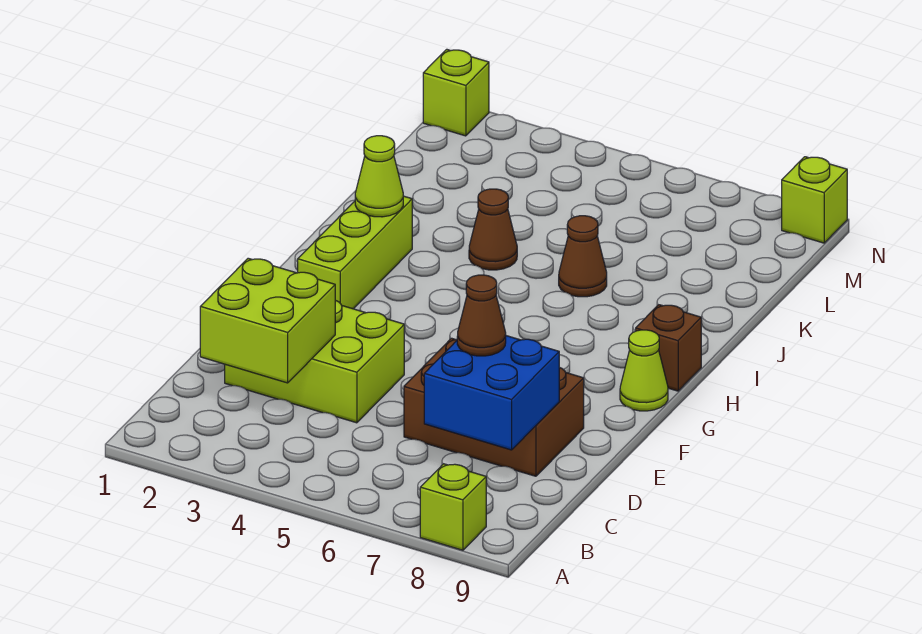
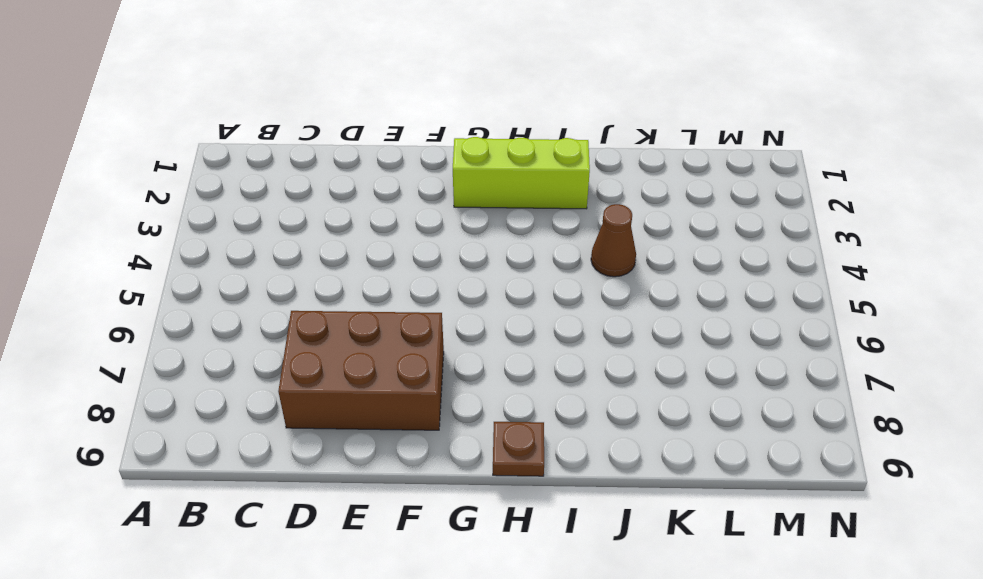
brown brick D7:F8 level 1 -> brown brick D6:E8 level 1
brown plate H9 level 1 -> brown brick H9 level 1
none -> lime brick A8 level 1
none -> lime brick D2:E4 level 1
none -> lime cone G9 level 1

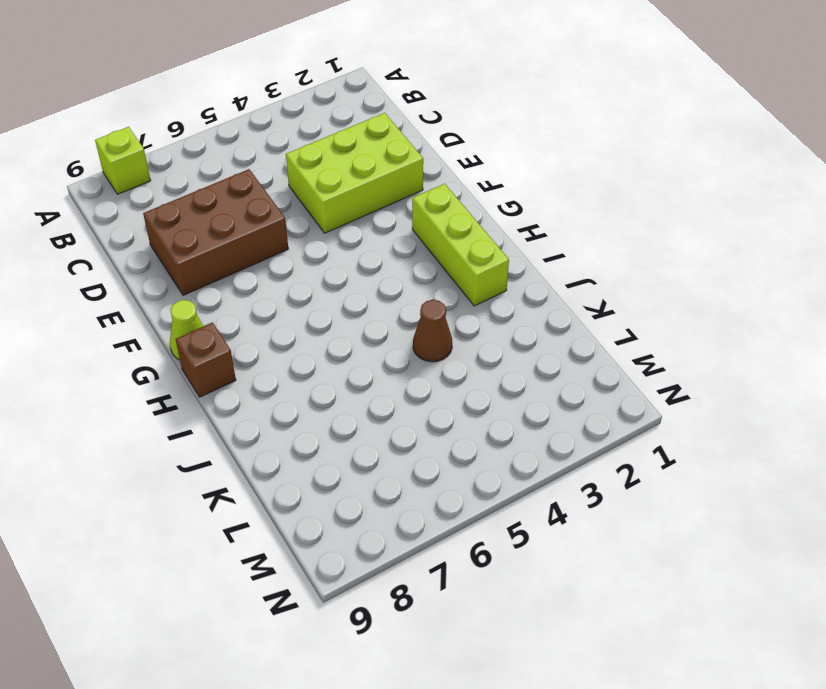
none -> brown cone J6 level 1
none -> lime brick N1 level 1
none -> lime brick N9 level 1

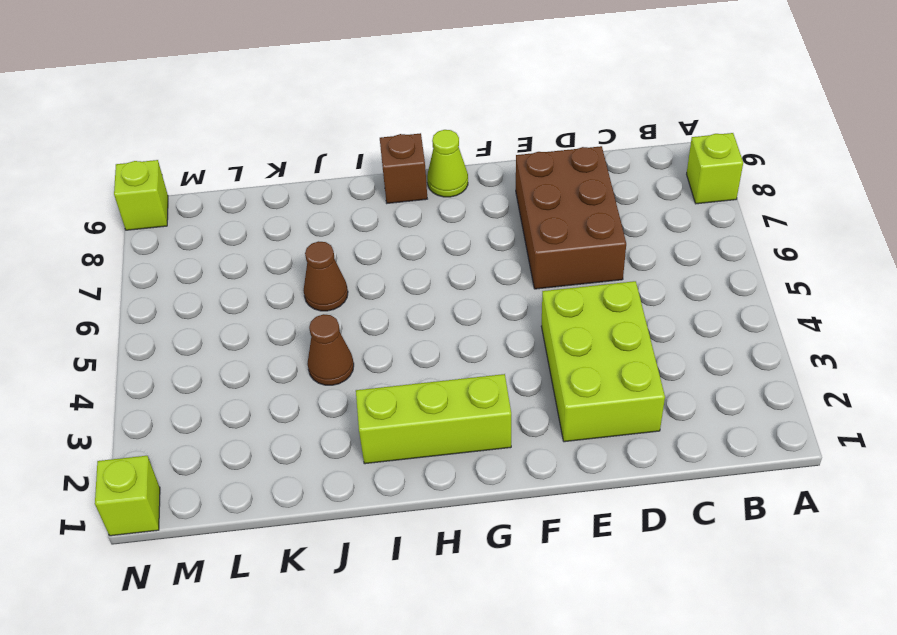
none -> lime brick C2:D3 level 2
none -> blue brick C7:D8 level 2
none -> lime cone I2 level 2

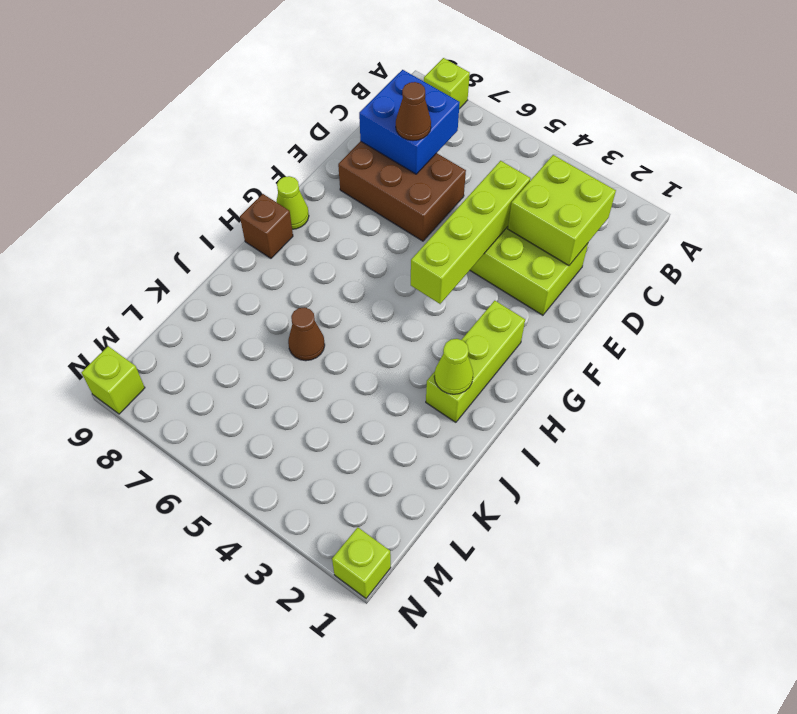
lime brick D4:G4 level 2 -> none
none -> brown cone J4 level 1

